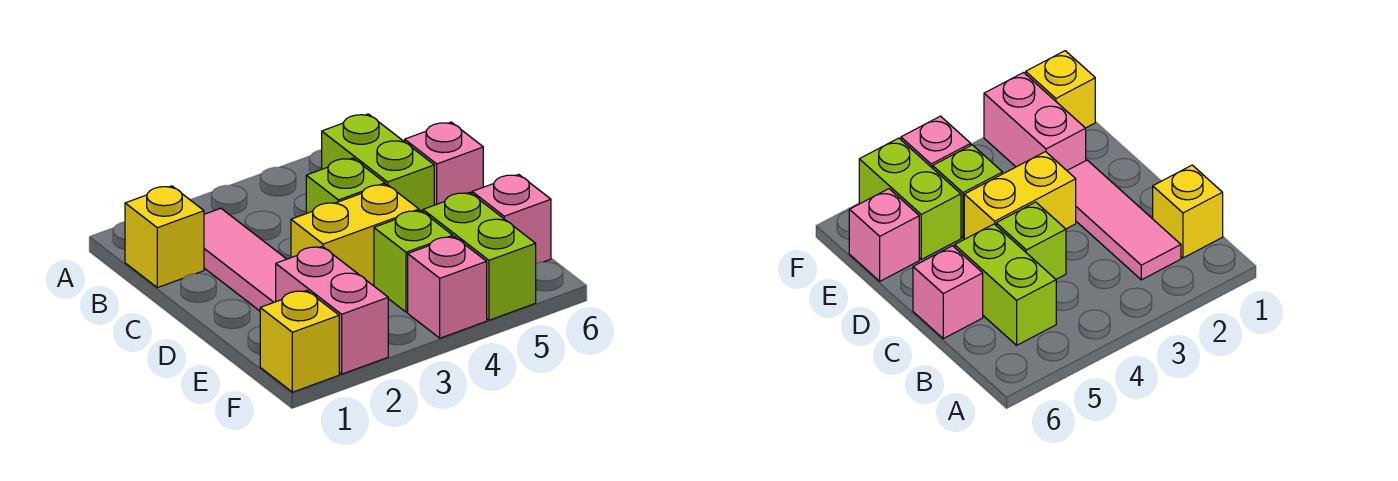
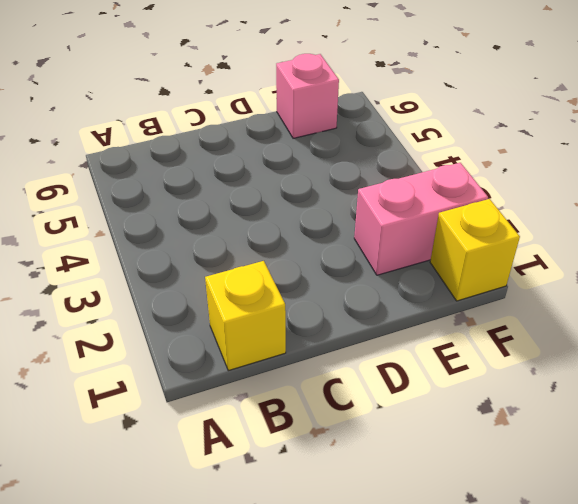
none -> pink tile B2:D2 level 1
none -> lime brick B5:C5 level 1
none -> lime brick C4 level 1

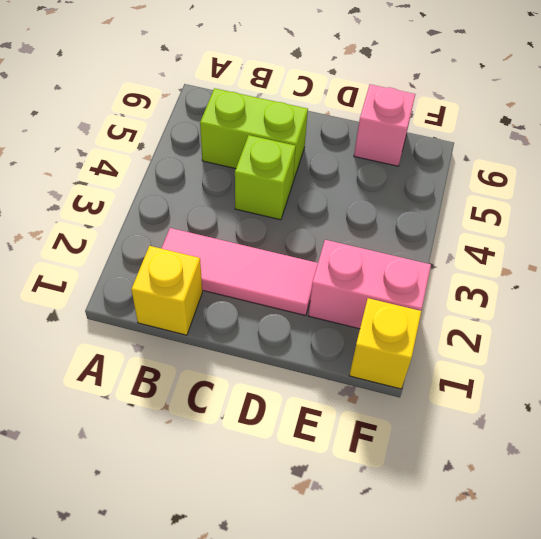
none -> pink brick C6 level 1
none -> yellow brick D3:D4 level 1
none -> lime brick E4 level 1

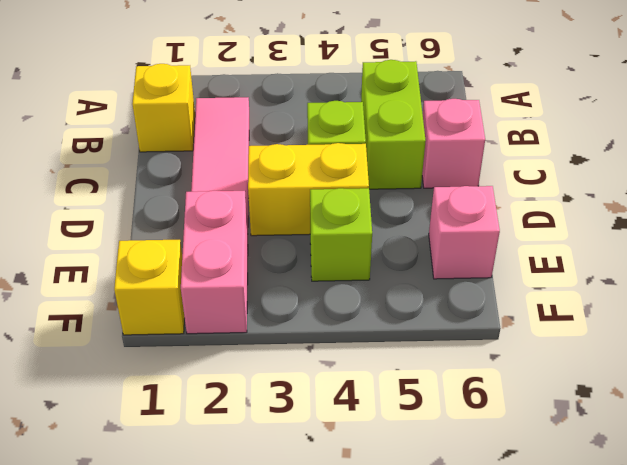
none -> lime brick E5:F5 level 1
none -> pink brick F4 level 1

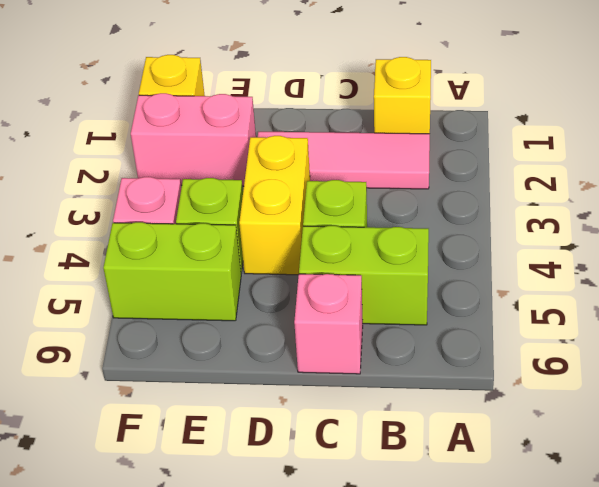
none -> pink brick E6 level 1

